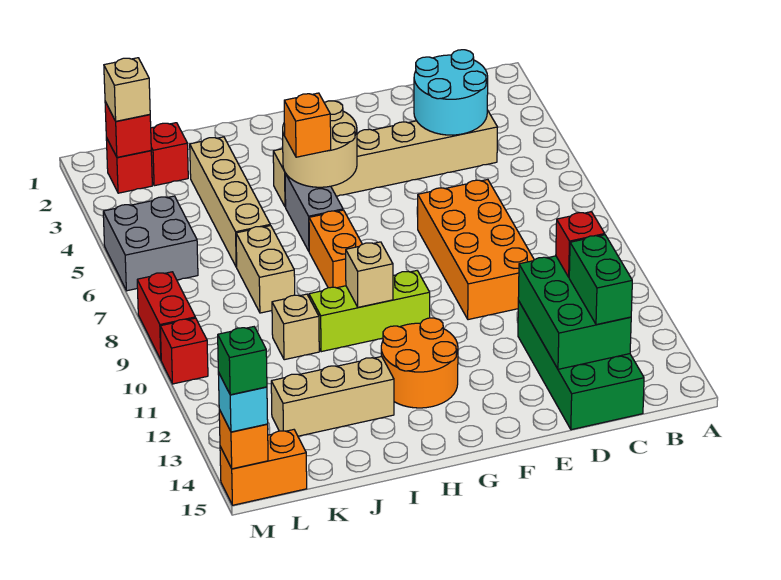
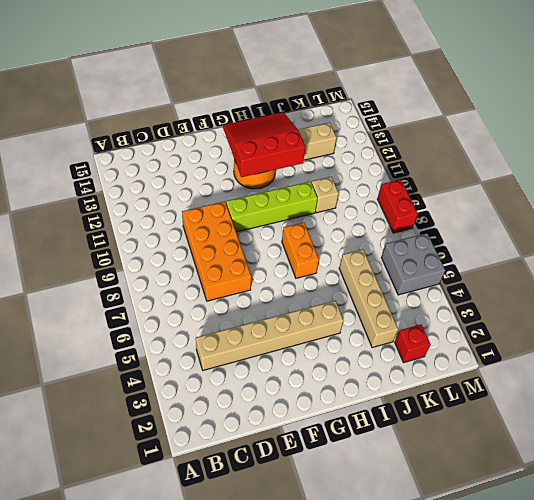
lime brick F10:I10 level 1 -> lime brick G10:I10 level 1
red slope G12:I14 level 2 top 12 -> none
none -> green brick C12:D15 level 1
none -> grey brick H5:H6 level 1
none -> tan brick J7:J8 level 1

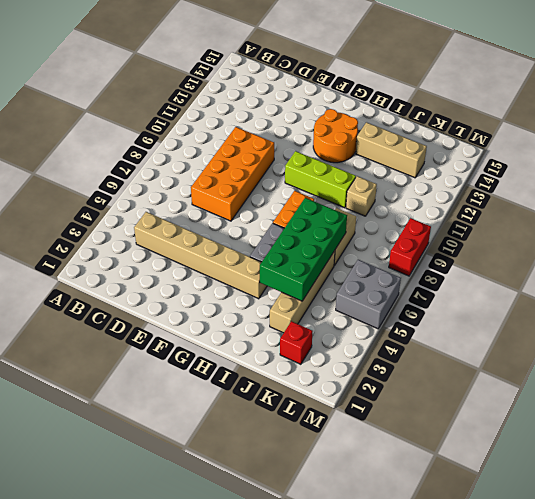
green brick I4:J7 level 2 -> green brick C12:D15 level 1
none -> red brick L2 level 1
none -> orange brick L15:M15 level 1
none -> red brick M10 level 1

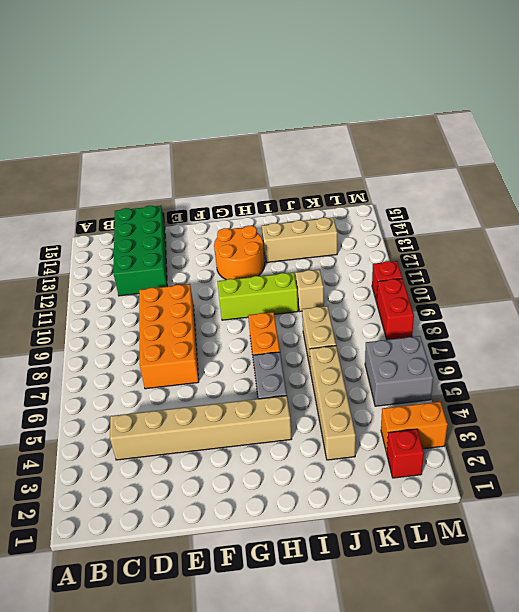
orange brick L3:M3 level 1 -> orange brick L15:M15 level 1
none -> red brick K2 level 1
none -> cyan round brick C3:D4 level 2
none -> green brick C12:D14 level 2

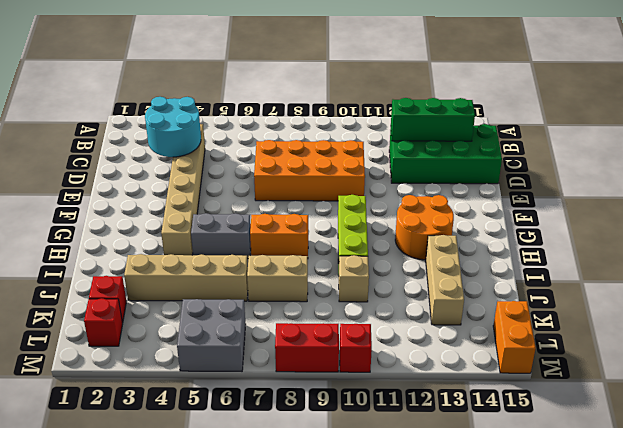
green brick C12:C14 level 2 -> green brick C12:D14 level 2
none -> tan round brick G4:H5 level 2
none -> tan brick H10 level 2
none -> red brick L2 level 2

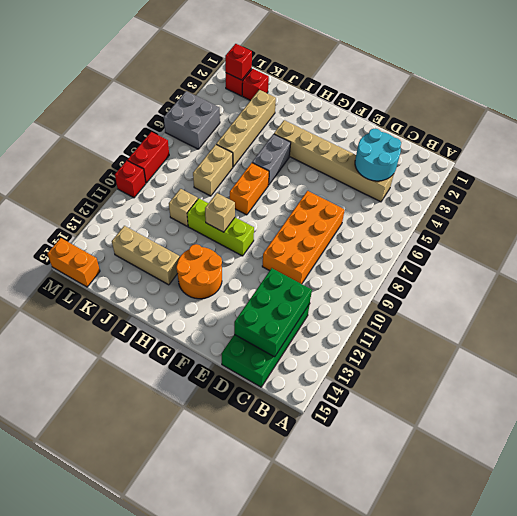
none -> tan round brick G4:H5 level 2
none -> orange brick M15 level 2
none -> red brick C12 level 3

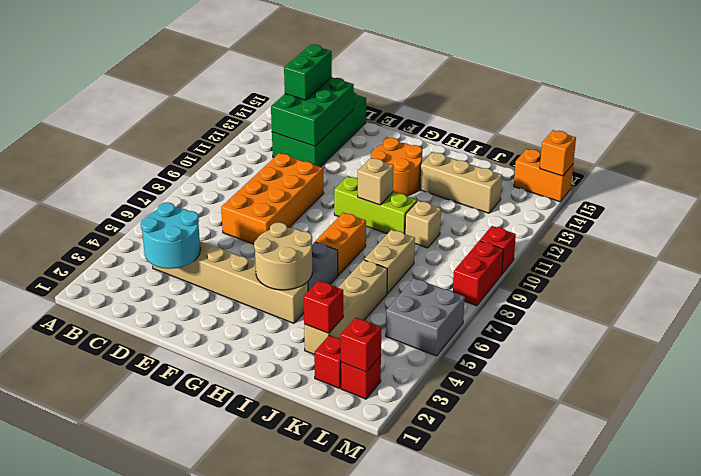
red brick J3 level 2 -> red brick C12 level 3
none -> orange brick H5 level 3
none -> tan brick L2 level 3
none -> cyan brick M15 level 3

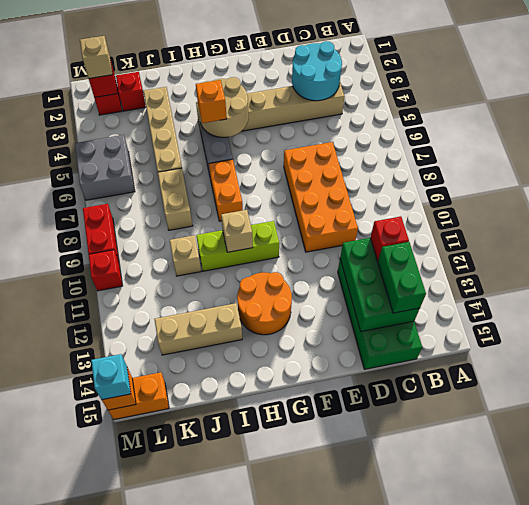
none -> green brick M15 level 4

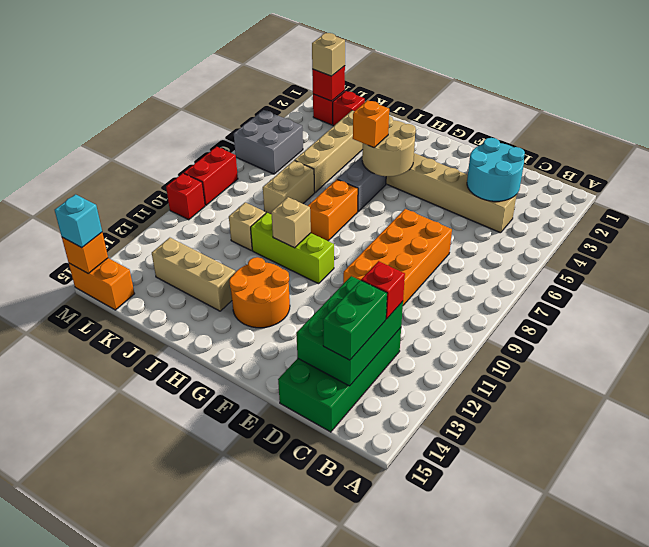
none -> green brick M15 level 4

